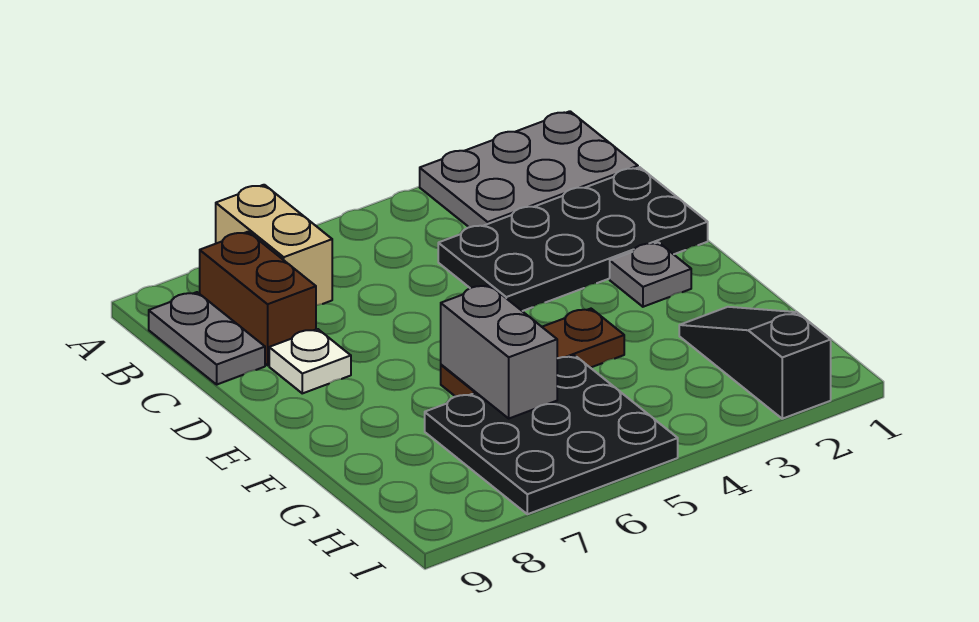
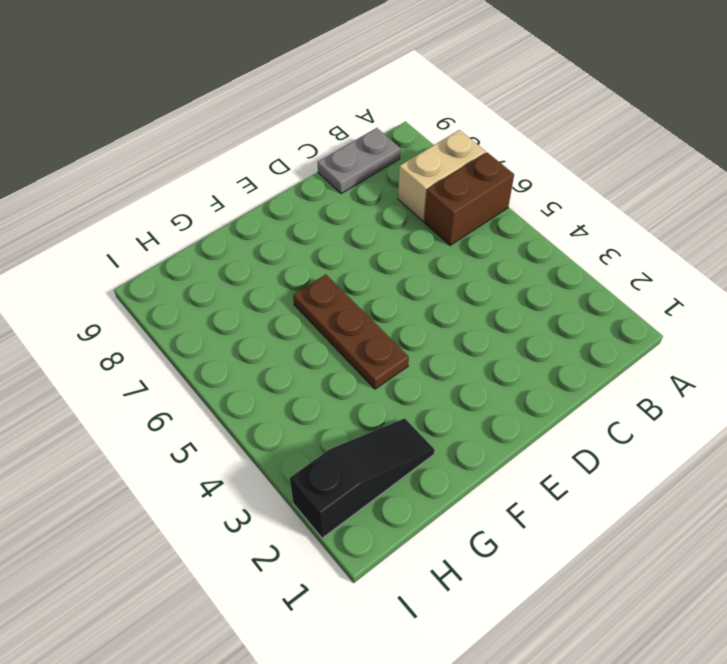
brown brick A6:B6 level 1 -> brown brick B8:C8 level 1
none -> grey plate A1:B3 level 1
none -> black plate C1:D4 level 1

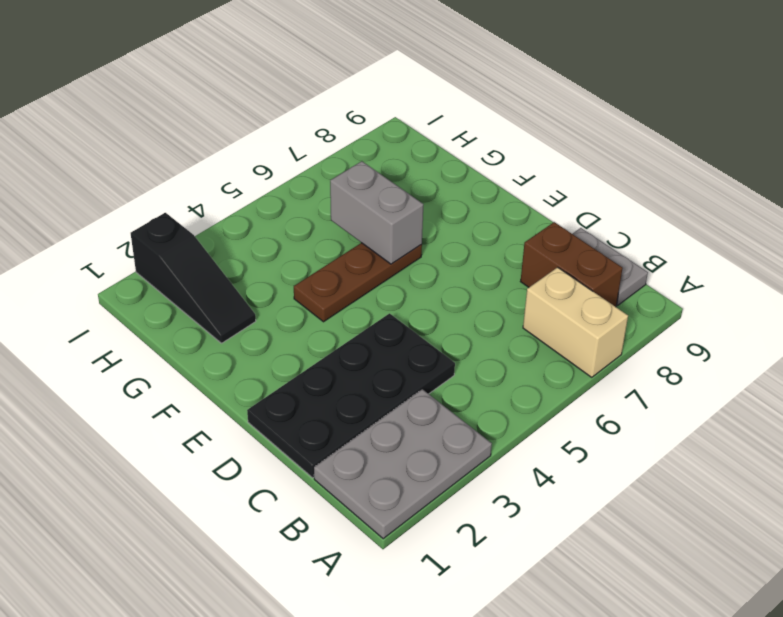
none -> white plate D8 level 1
none -> grey plate E2 level 1

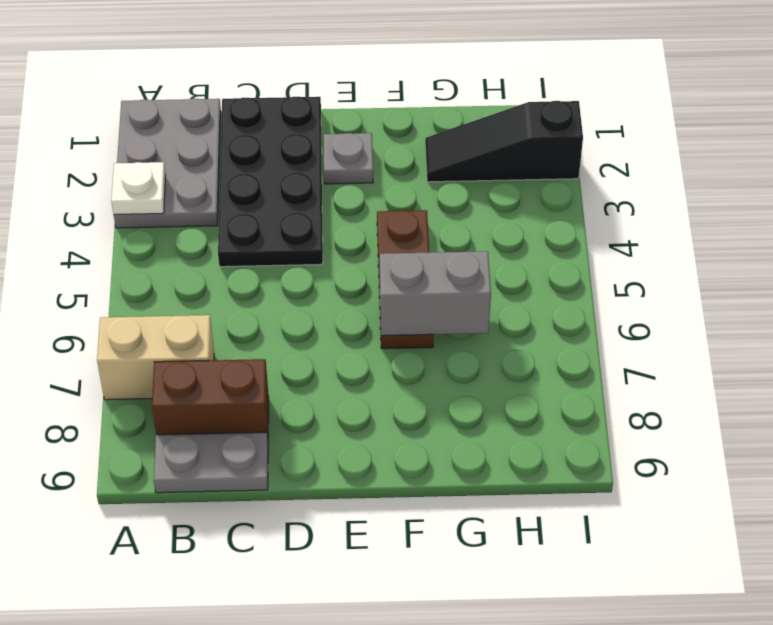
white plate A3 level 2 -> white plate D8 level 1
none -> black plate G5:I7 level 1

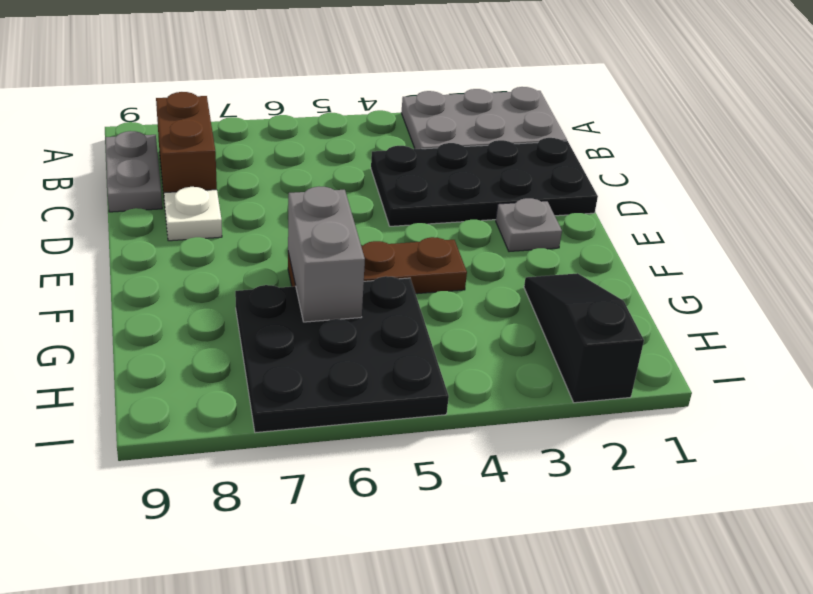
none -> tan brick A7:B7 level 1

